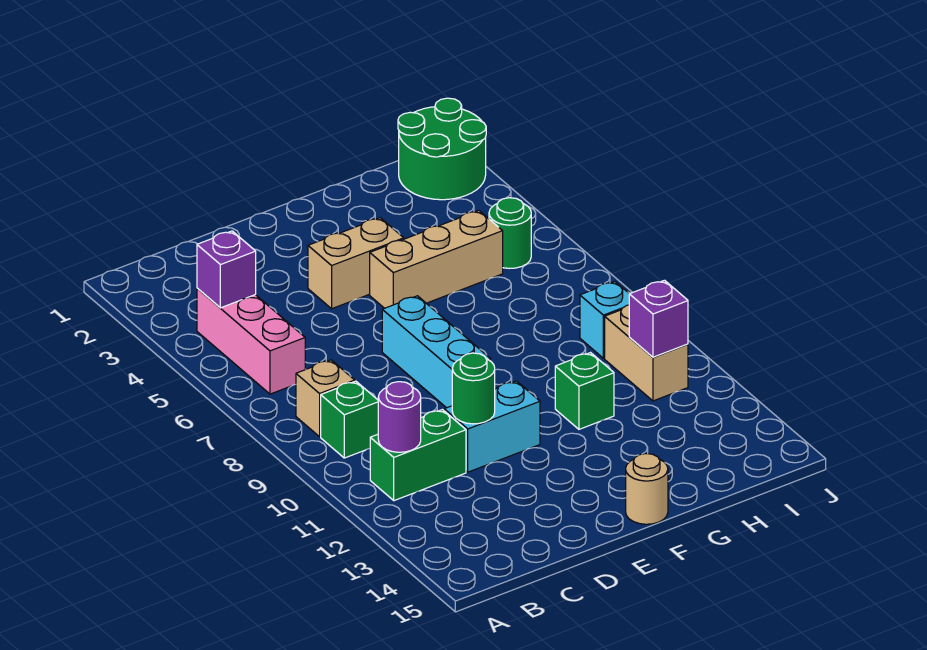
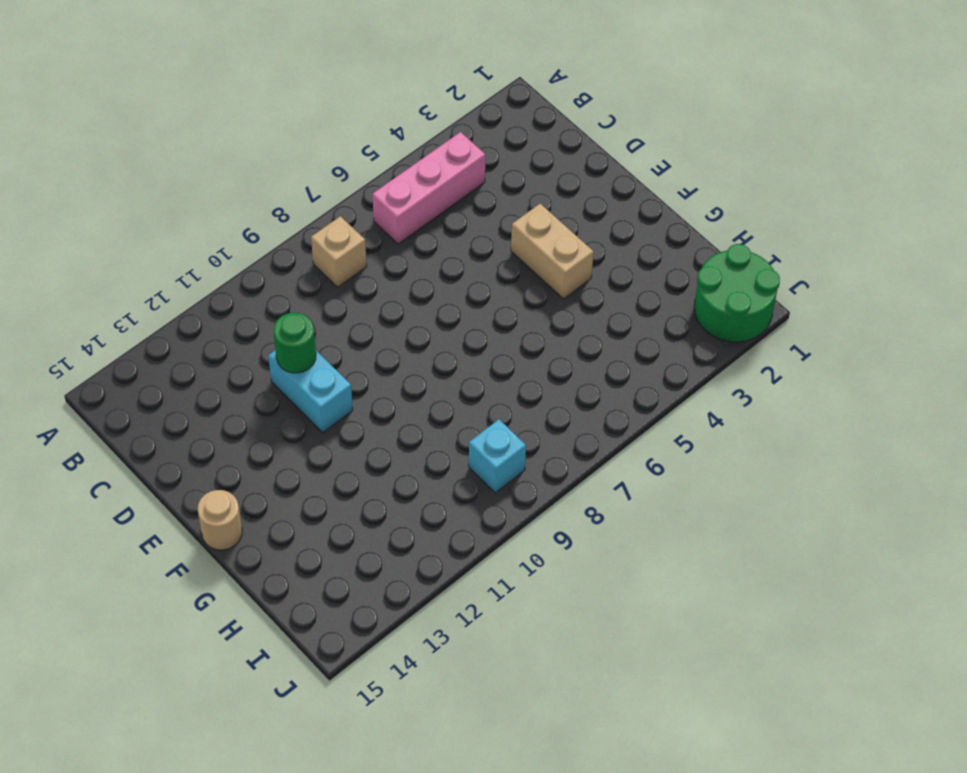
none -> green brick B9 level 1
none -> green brick B11:C11 level 1
none -> cyan brick E7:E9 level 1

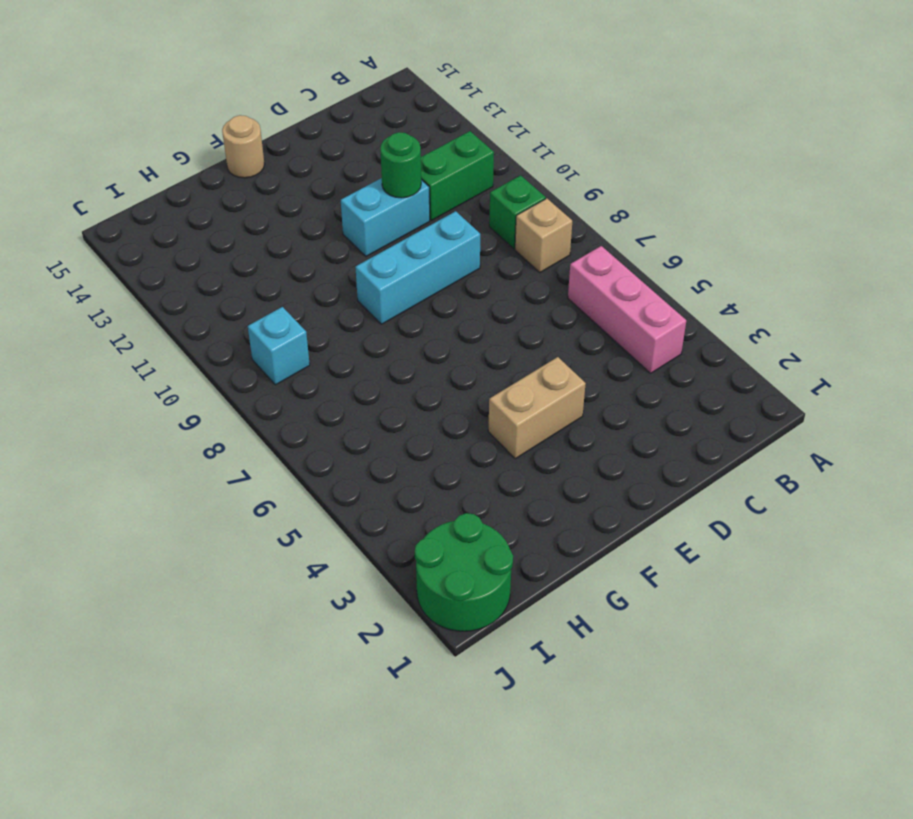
cyan brick D9:F9 level 1 -> cyan brick E7:E9 level 1
none -> tan brick F5:H5 level 1
none -> green brick G11 level 1
none -> green round brick I5 level 1

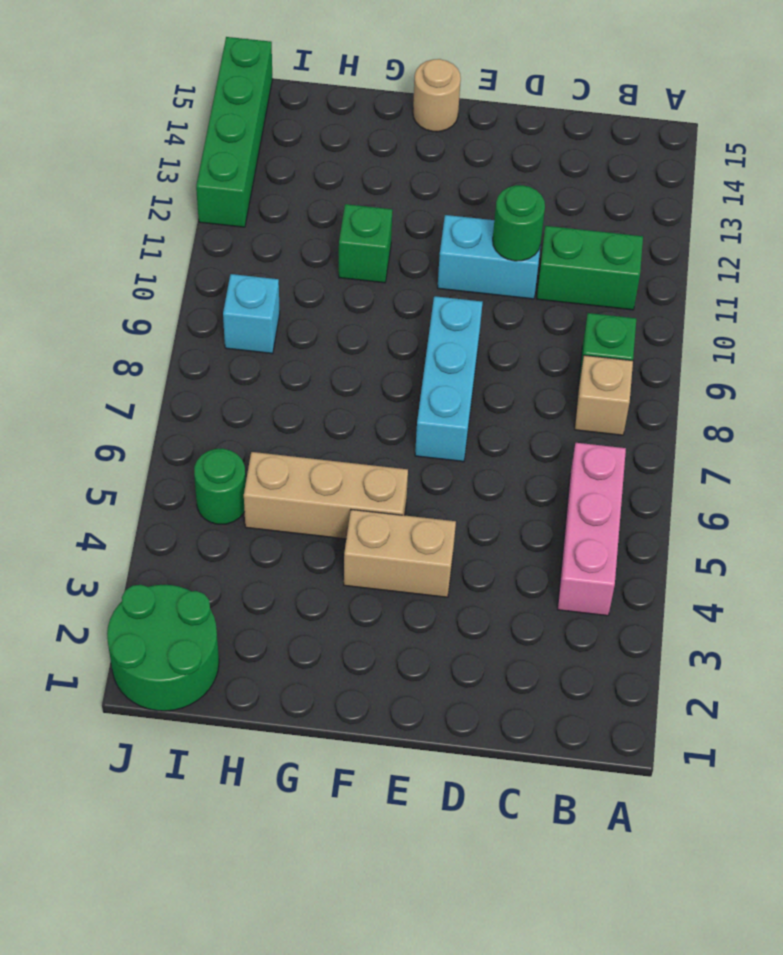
green brick J12:J15 level 1 -> none
none -> tan brick I10:I11 level 1
none -> purple brick B4 level 2
none -> purple round brick B11 level 2

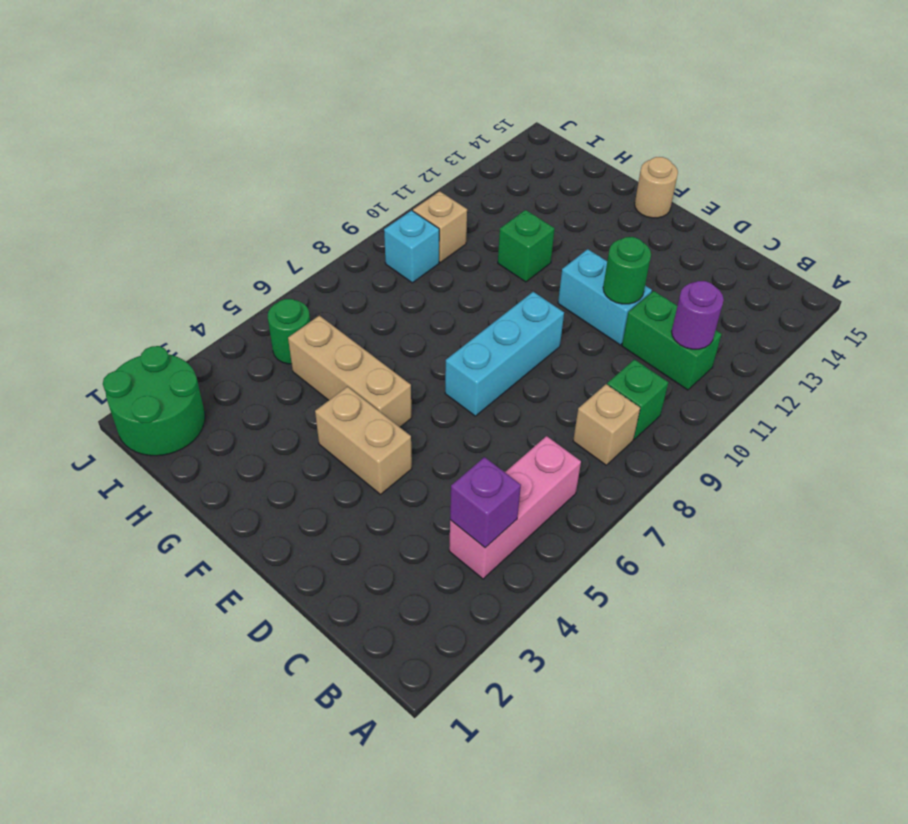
tan brick I10 level 1 -> tan brick I10:I11 level 1
none -> purple brick I11 level 2

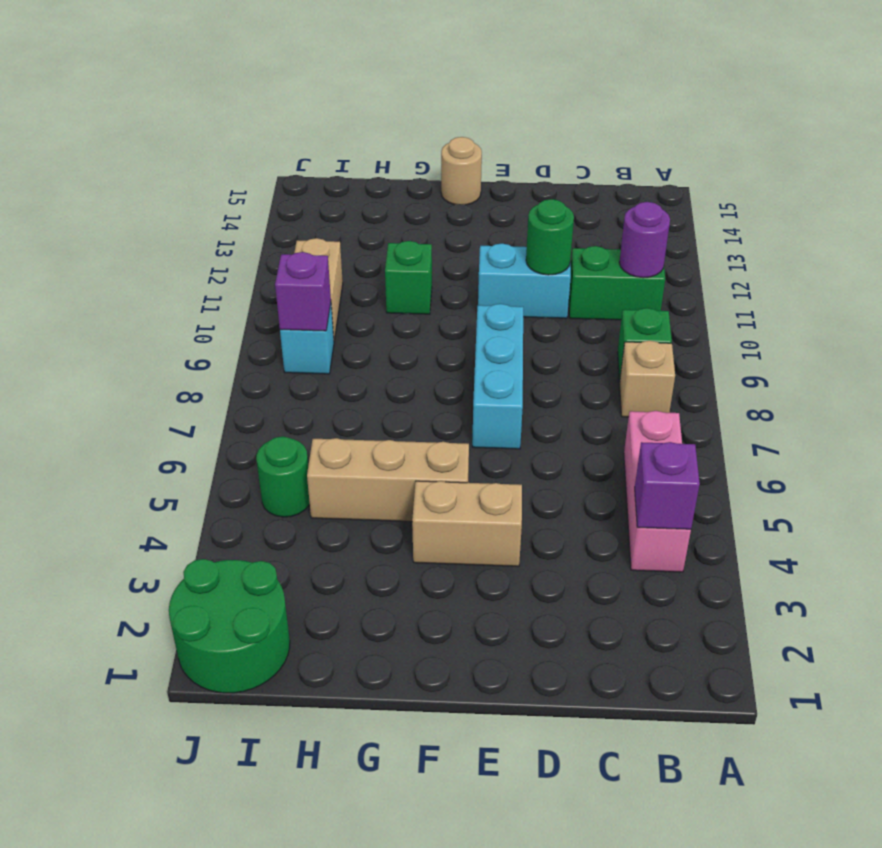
purple brick I9 level 2 -> purple brick I11 level 2

